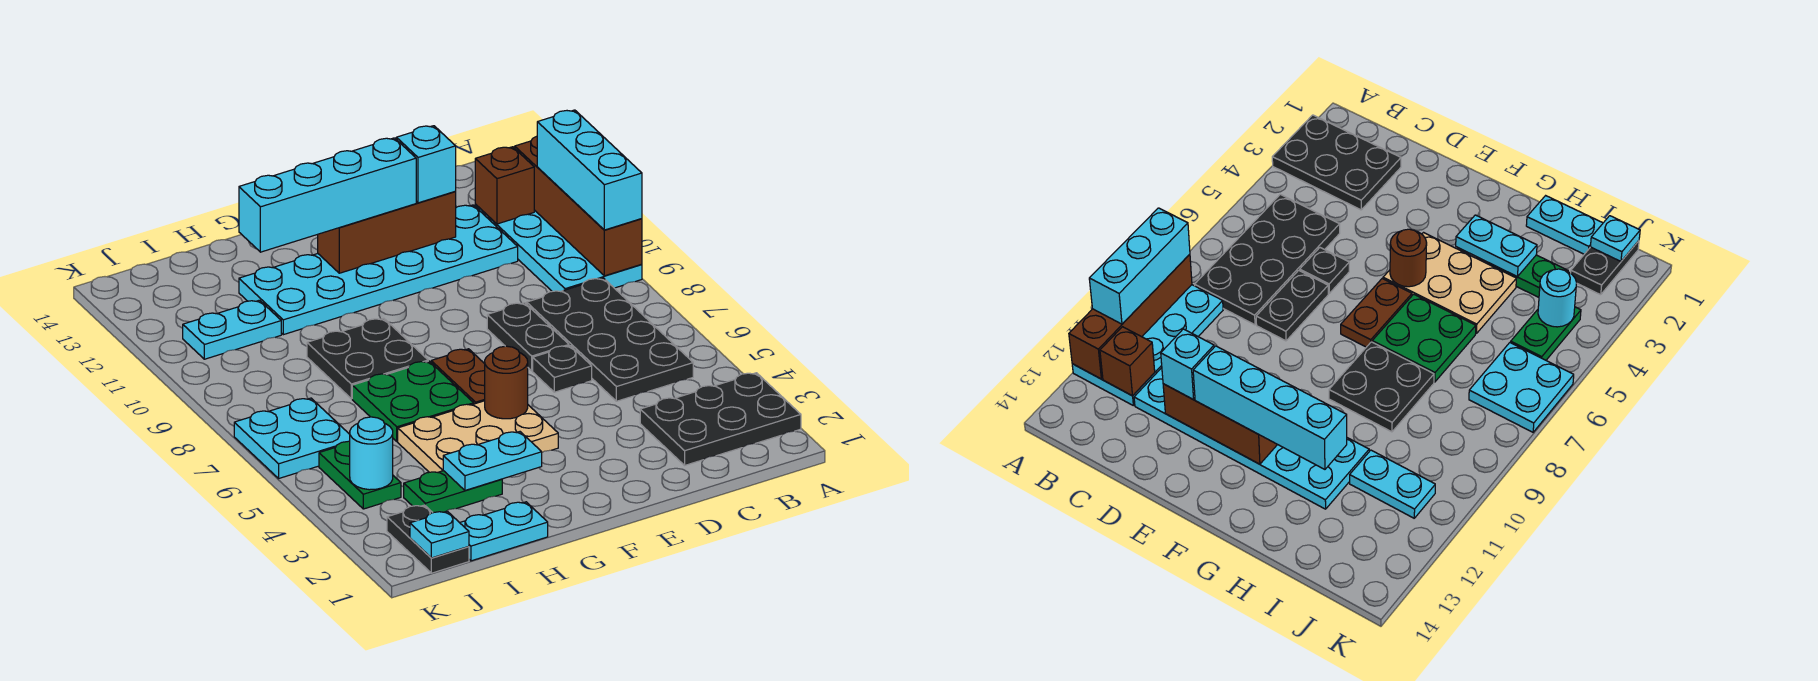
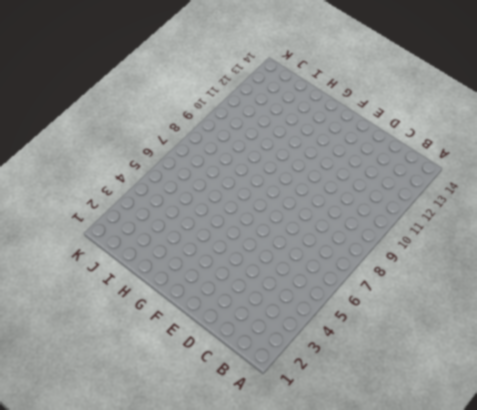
none -> black plate A2:C3 level 1
none -> cyan plate A9:B12 level 1
none -> black plate B5:C8 level 1

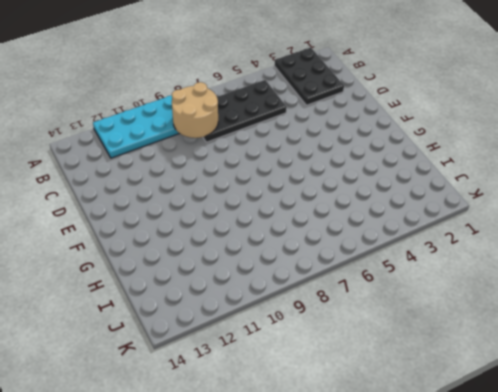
tan round brick B8:C9 level 2 -> none
none -> cyan plate C11:H12 level 1
none -> black plate D6 level 1
none -> black plate D7:D8 level 1

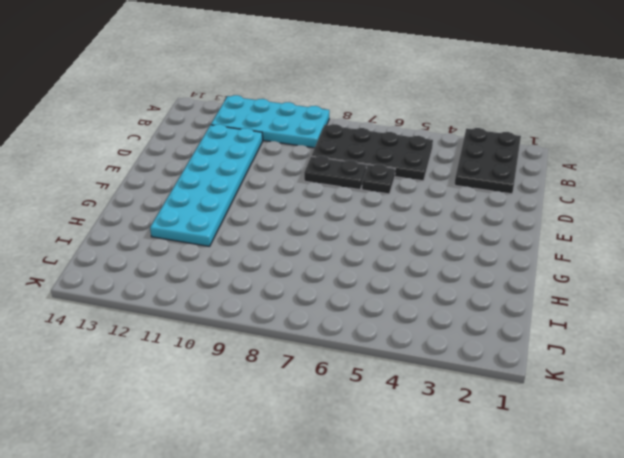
none -> tan plate F4:H5 level 1
none -> brown plate F6:F7 level 1
none -> green plate G6:H7 level 1

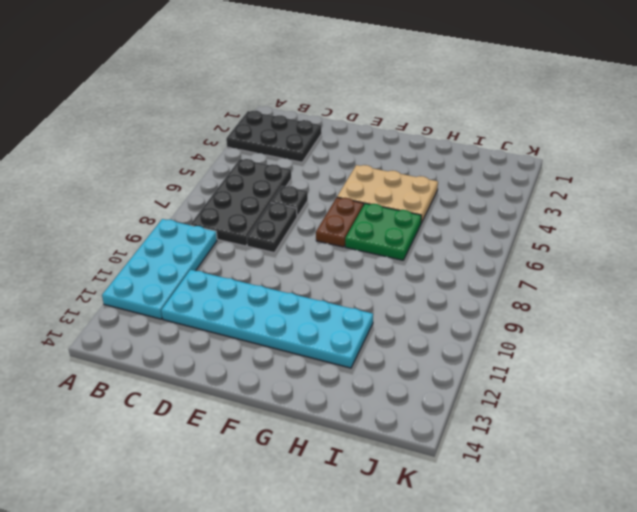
none -> black plate G8:H9 level 1
none -> cyan plate H1:I1 level 1
none -> green plate H3:I3 level 1

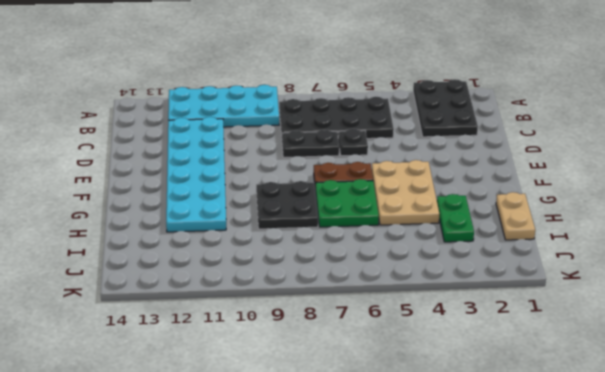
tan plate H1:I1 level 1 -> cyan plate H1:I1 level 1
none -> cyan plate I11:J11 level 1
none -> black plate J1:J2 level 1
none -> green plate J4:J5 level 1

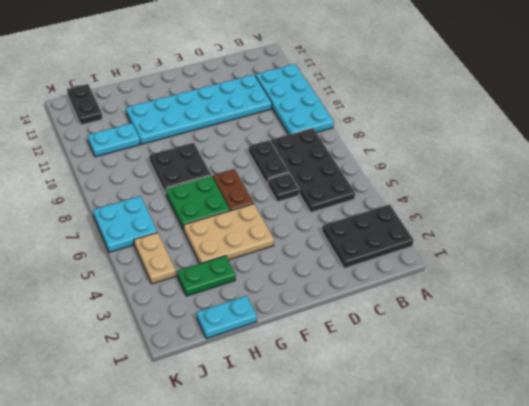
tan plate J4:J5 level 1 -> green plate J4:J5 level 1
black plate J13:J14 level 1 -> black plate J1:J2 level 1
none -> brown brick A9:A12 level 2
none -> brown brick B12 level 2
none -> brown brick D12:F12 level 2

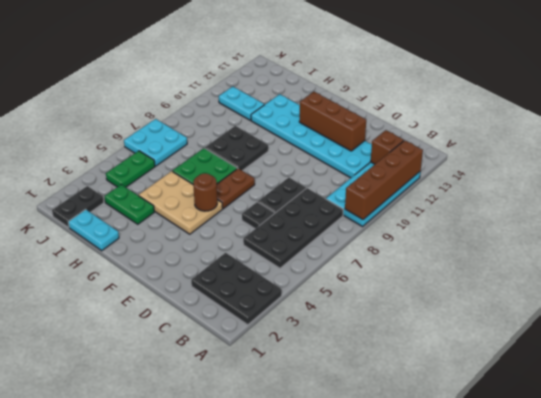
none -> cyan plate G3:H3 level 2
none -> cyan plate J1 level 2
none -> cyan round brick J4 level 2

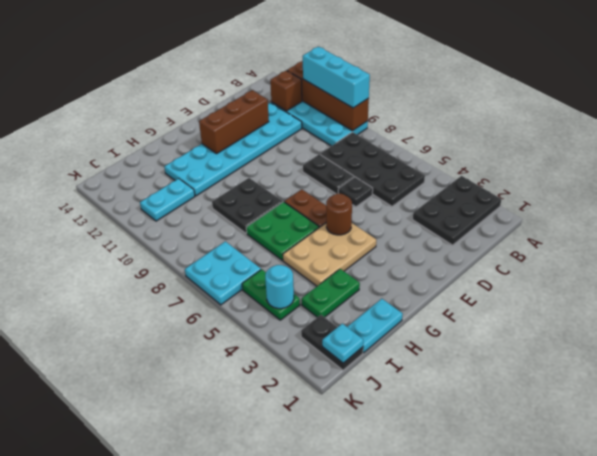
none -> cyan plate G3:H3 level 2
none -> cyan brick D12 level 3
none -> cyan brick E12:H12 level 3

